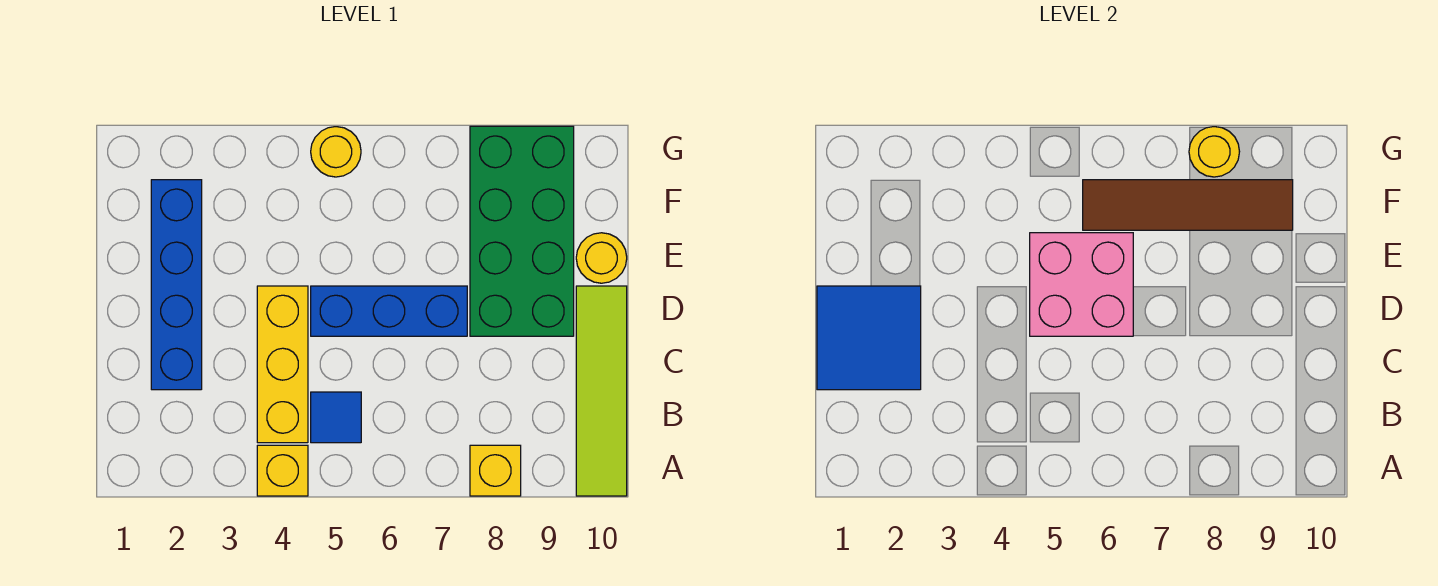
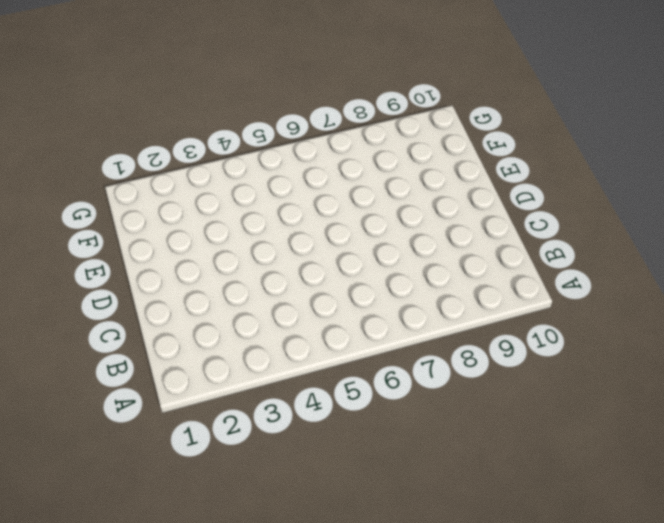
none -> yellow brick A4 level 1
none -> yellow brick A8 level 1
none -> lime tile A10:D10 level 1

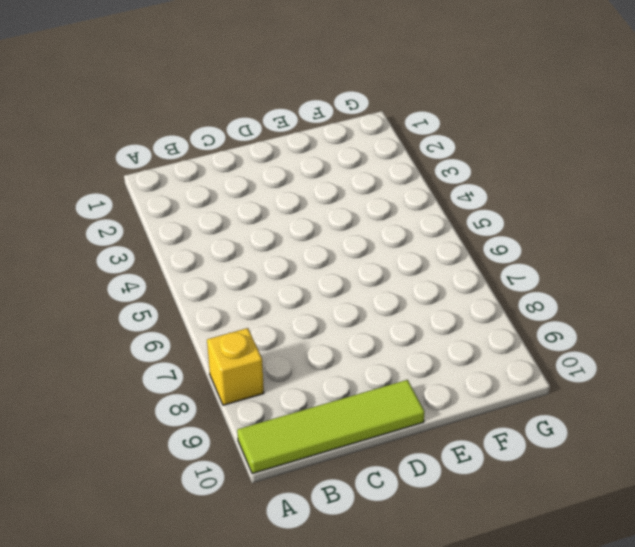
none -> yellow brick A4 level 1
none -> yellow brick B4:D4 level 1
none -> blue tile B5 level 1

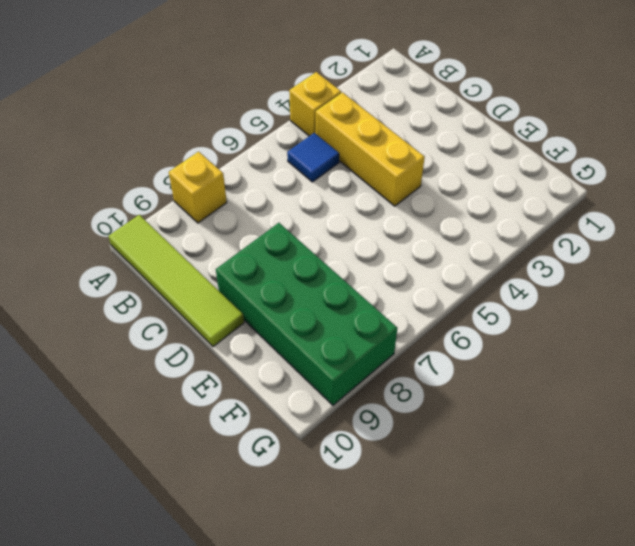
none -> blue brick C2:F2 level 1
none -> blue brick D5:D7 level 1
none -> yellow round brick E10 level 1

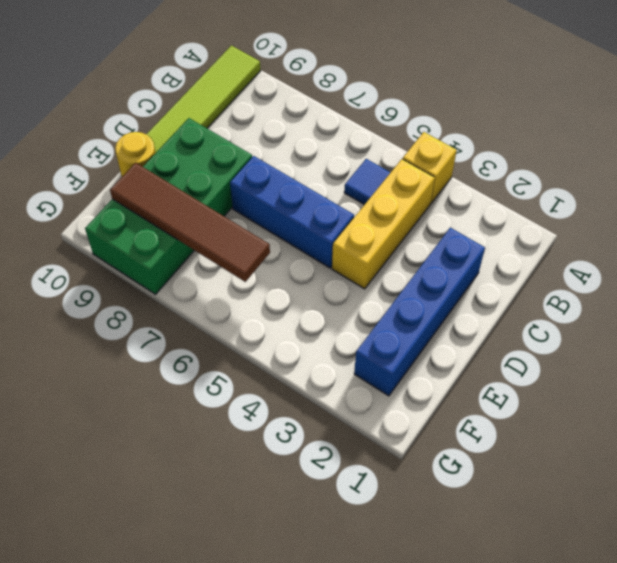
none -> yellow brick A8 level 1
none -> yellow round brick G5 level 1
none -> blue tile C1:D2 level 2

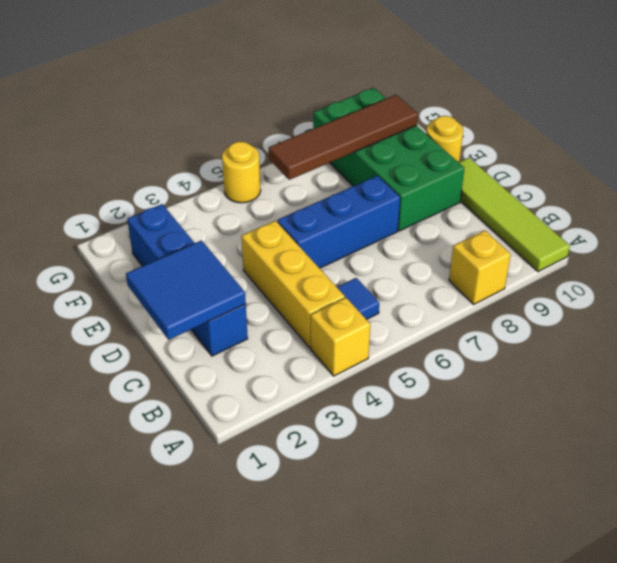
none -> pink brick D5:E6 level 2
none -> yellow round brick G8 level 2

